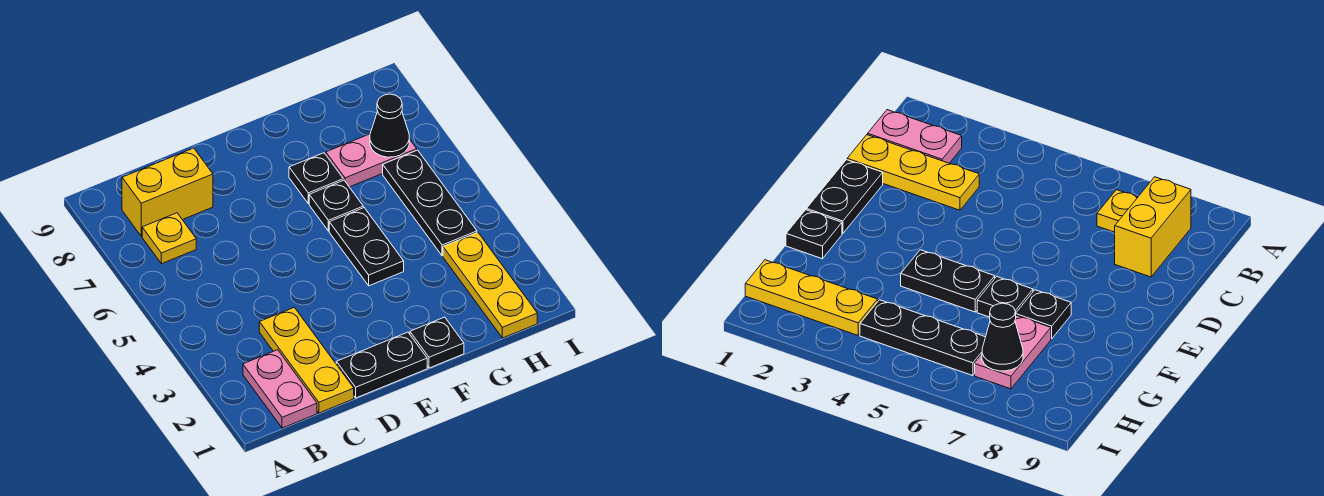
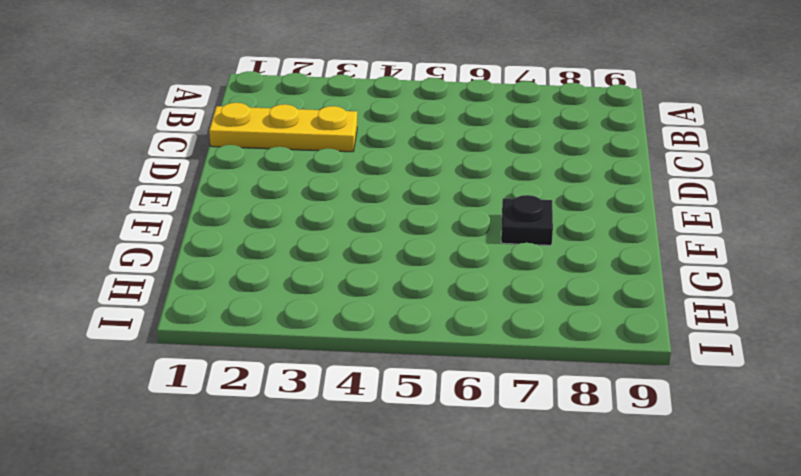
none -> pink plate B1:B2 level 1
none -> yellow plate B7 level 1
none -> yellow brick B8:C8 level 1

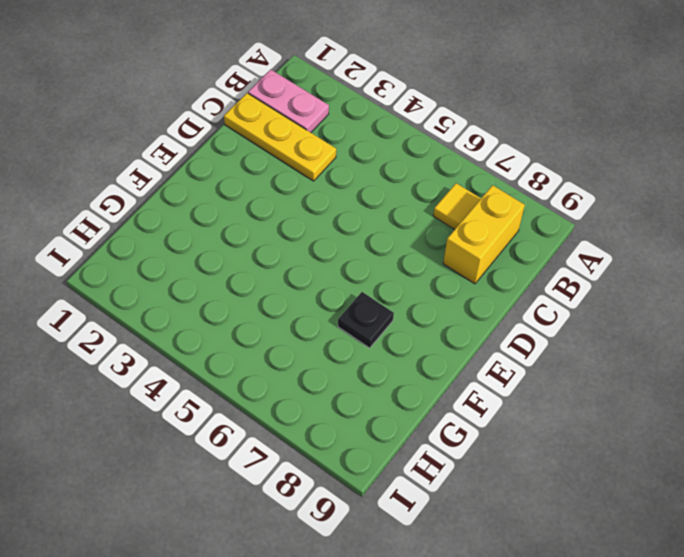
yellow tile B7 level 1 -> yellow plate B7 level 1
none -> black plate D1:E1 level 1
none -> black plate F1 level 1
none -> black plate F4:F5 level 1

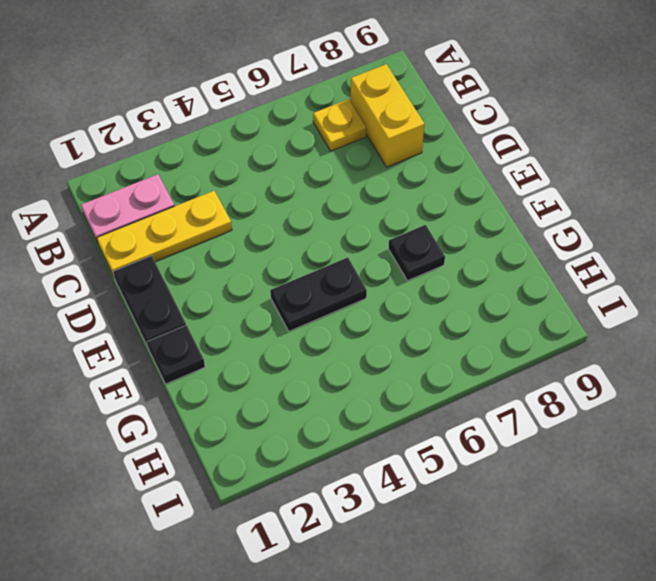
none -> black plate F6 level 1
none -> pink plate G7:H7 level 1
none -> yellow plate H1:H3 level 1

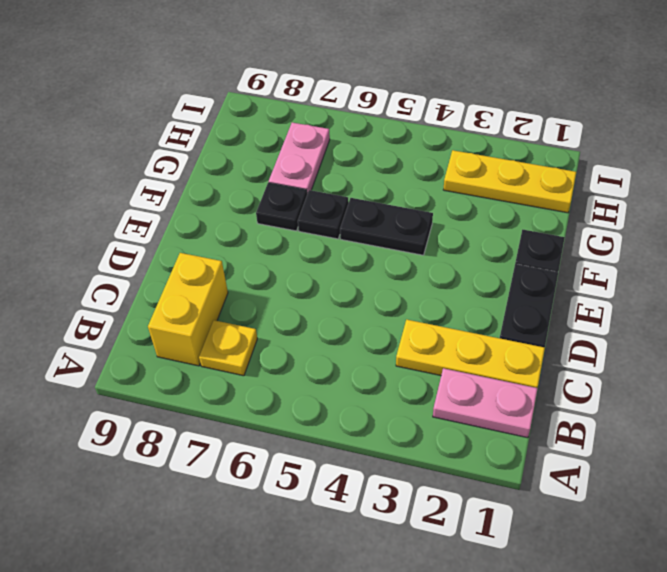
none -> black plate H4:H6 level 1
none -> black cone H7 level 2

